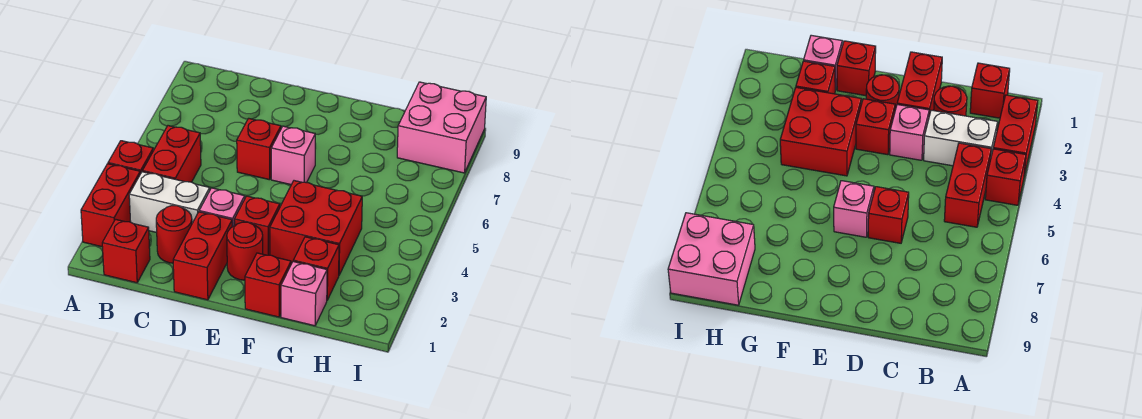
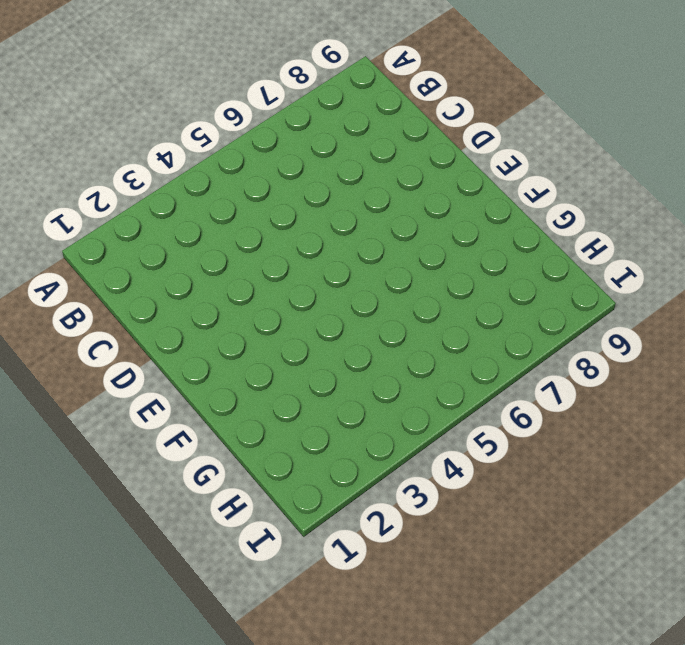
none -> red brick A2:A3 level 1
none -> red brick A4 level 1
none -> red brick B1 level 1

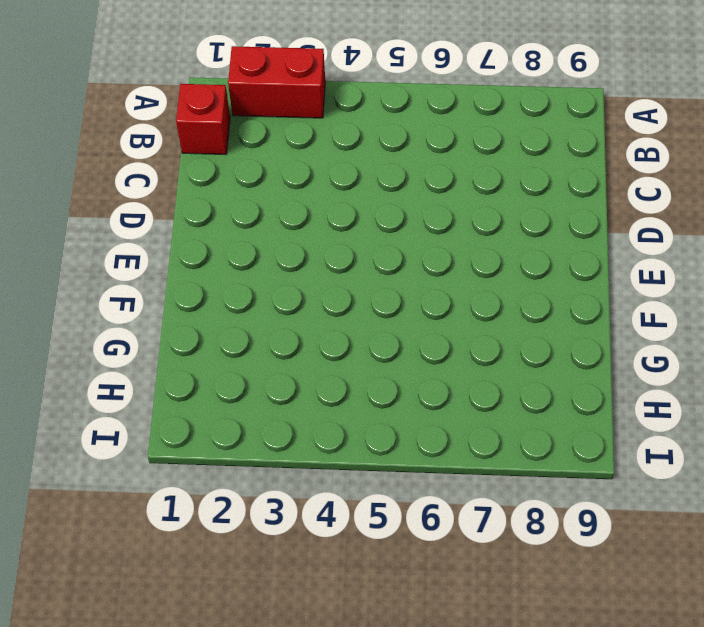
none -> red brick A4 level 1
none -> white brick B3:C3 level 1
none -> red brick B4:B5 level 1

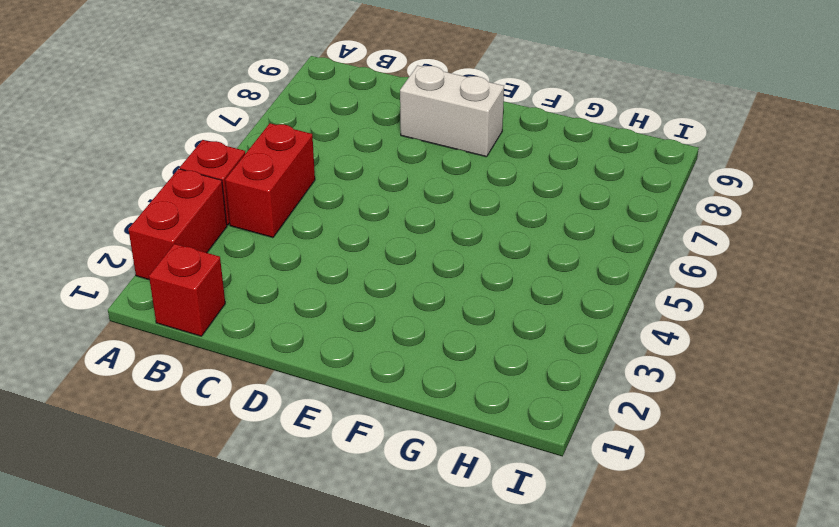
white brick D8:E8 level 1 -> white brick B3:C3 level 1
none -> red round brick C2 level 1
none -> red brick D1:D2 level 1
none -> pink brick D3 level 1

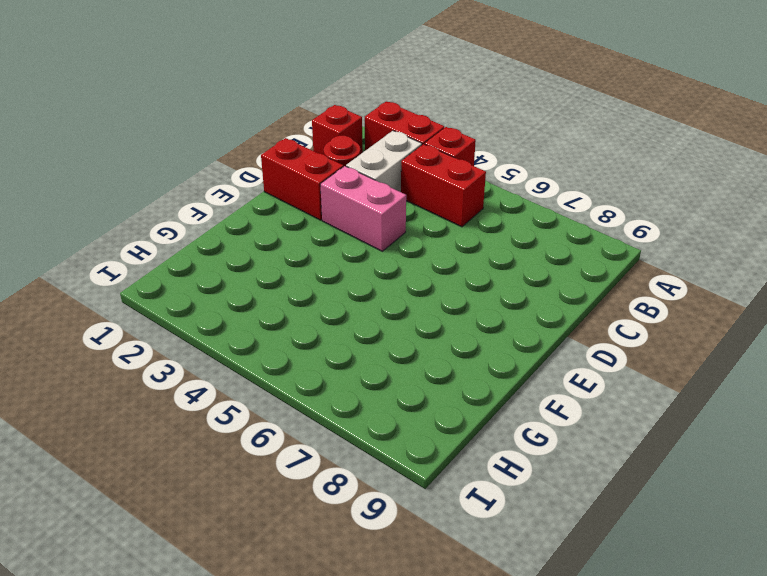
pink brick D3:D4 level 1 -> pink brick D3 level 1
none -> red brick D6 level 1
none -> red round brick E2 level 1
none -> red brick E3 level 1

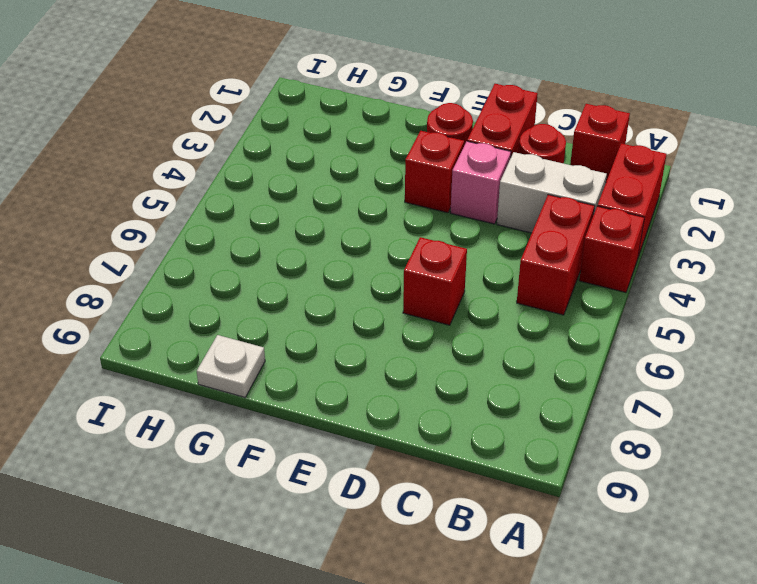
white plate G9 level 1 -> none
none -> pink brick E6 level 1
none -> red brick F1 level 1
none -> red brick F3:G4 level 1

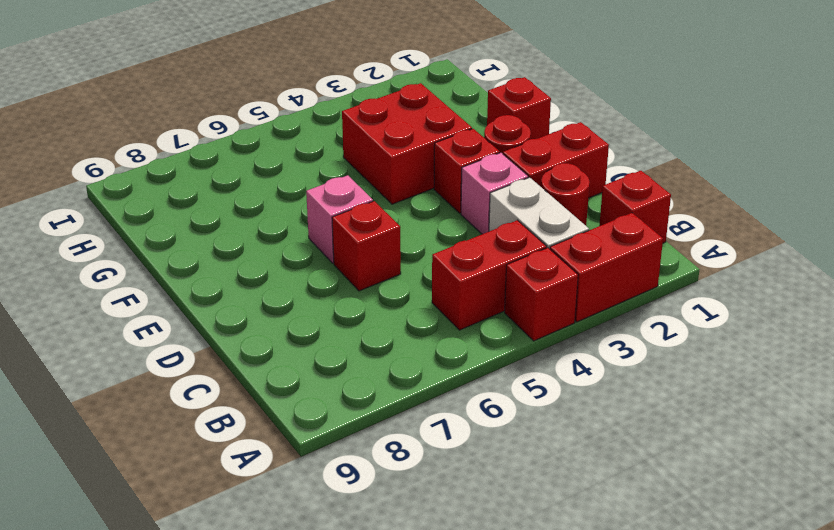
none -> pink brick G1 level 1
none -> red brick G2 level 1
none -> pink brick H8:I9 level 1

